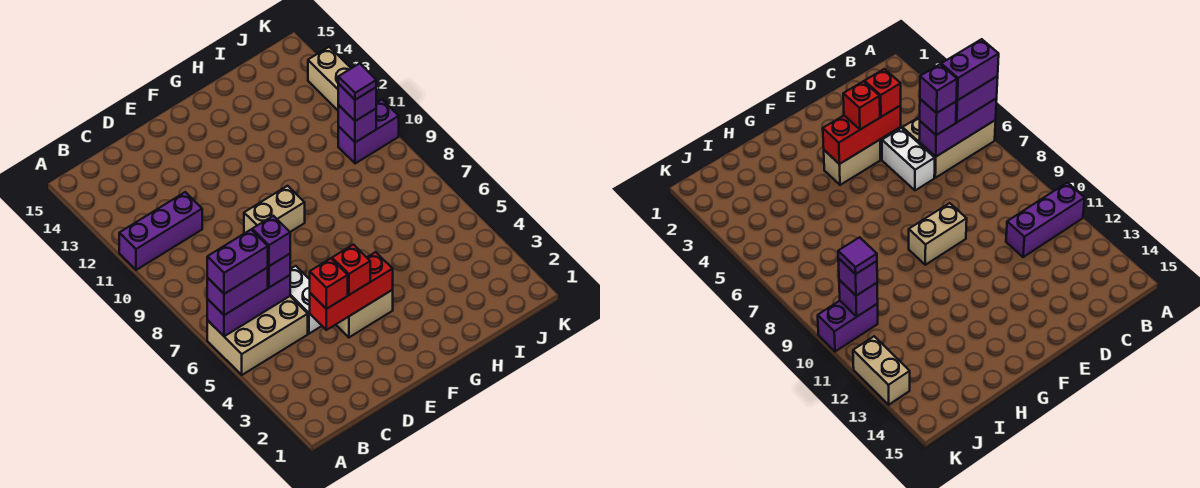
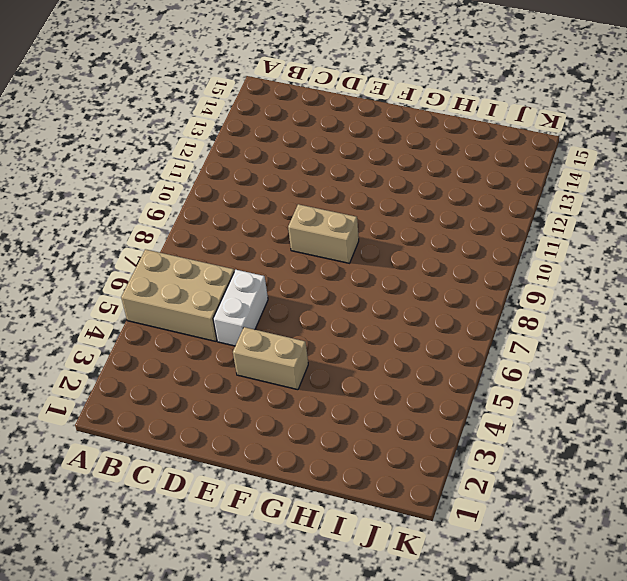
none -> purple brick A11:C11 level 1
none -> purple brick J10:K10 level 1
none -> tan brick K12:K13 level 1

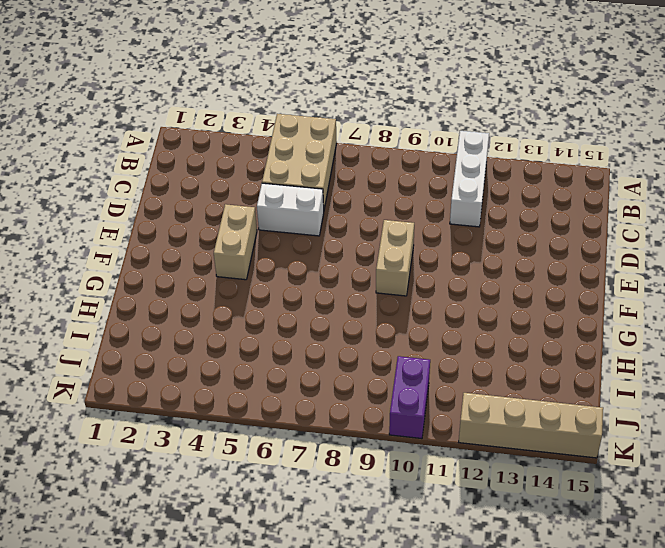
white brick A11:C11 level 1 -> purple brick A11:C11 level 1
tan brick K12:K15 level 1 -> tan brick K12:K13 level 1
none -> purple brick A6:C6 level 2
none -> red brick D4:F4 level 2
none -> purple brick J10 level 2

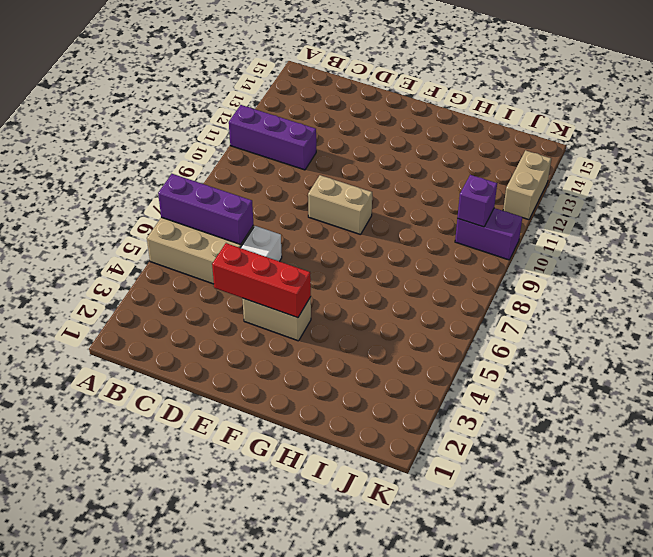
none -> purple brick A6:B6 level 3
none -> purple brick C6 level 3
none -> red brick D4 level 3

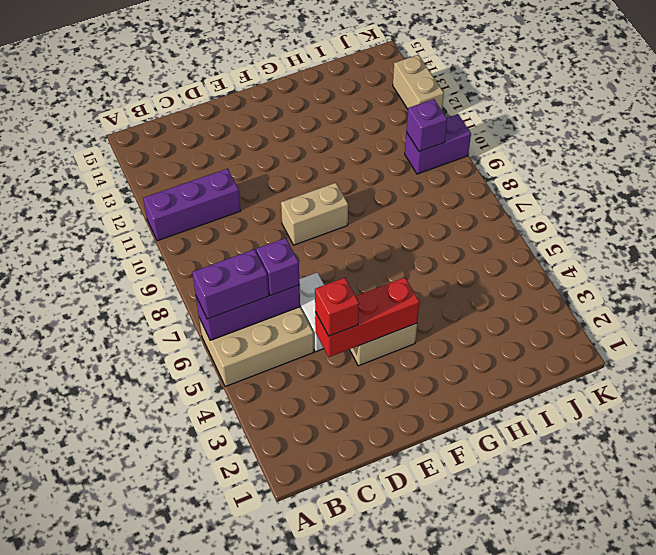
none -> red brick E4 level 3
none -> purple brick J10 level 3
none -> purple brick A6:B6 level 4

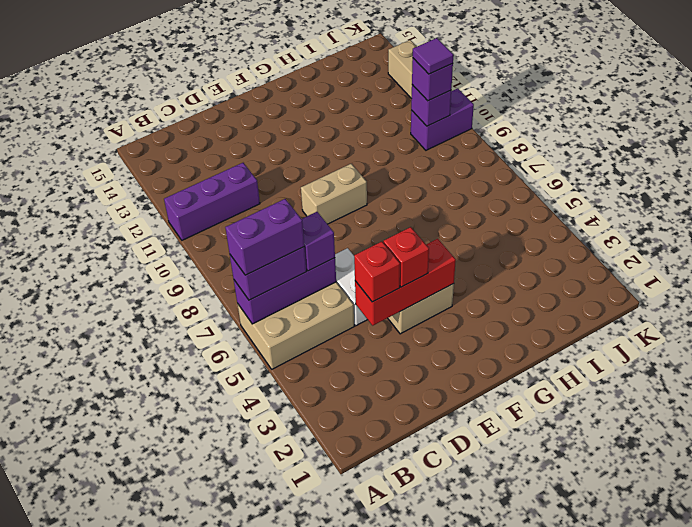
none -> purple brick C6 level 4

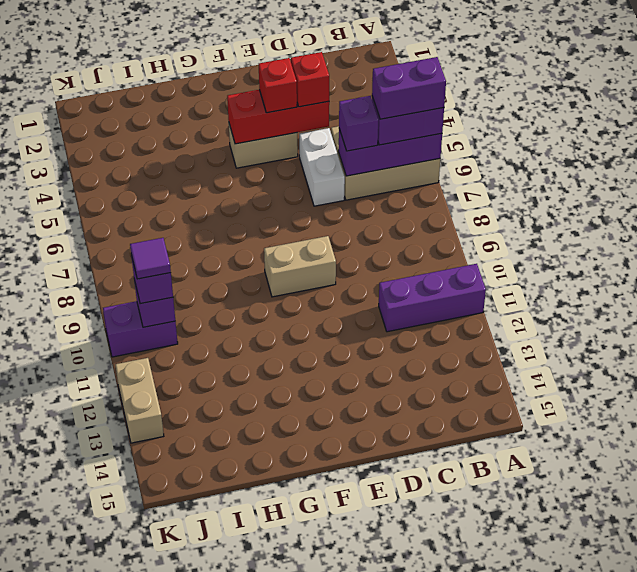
none -> purple brick C6 level 4

